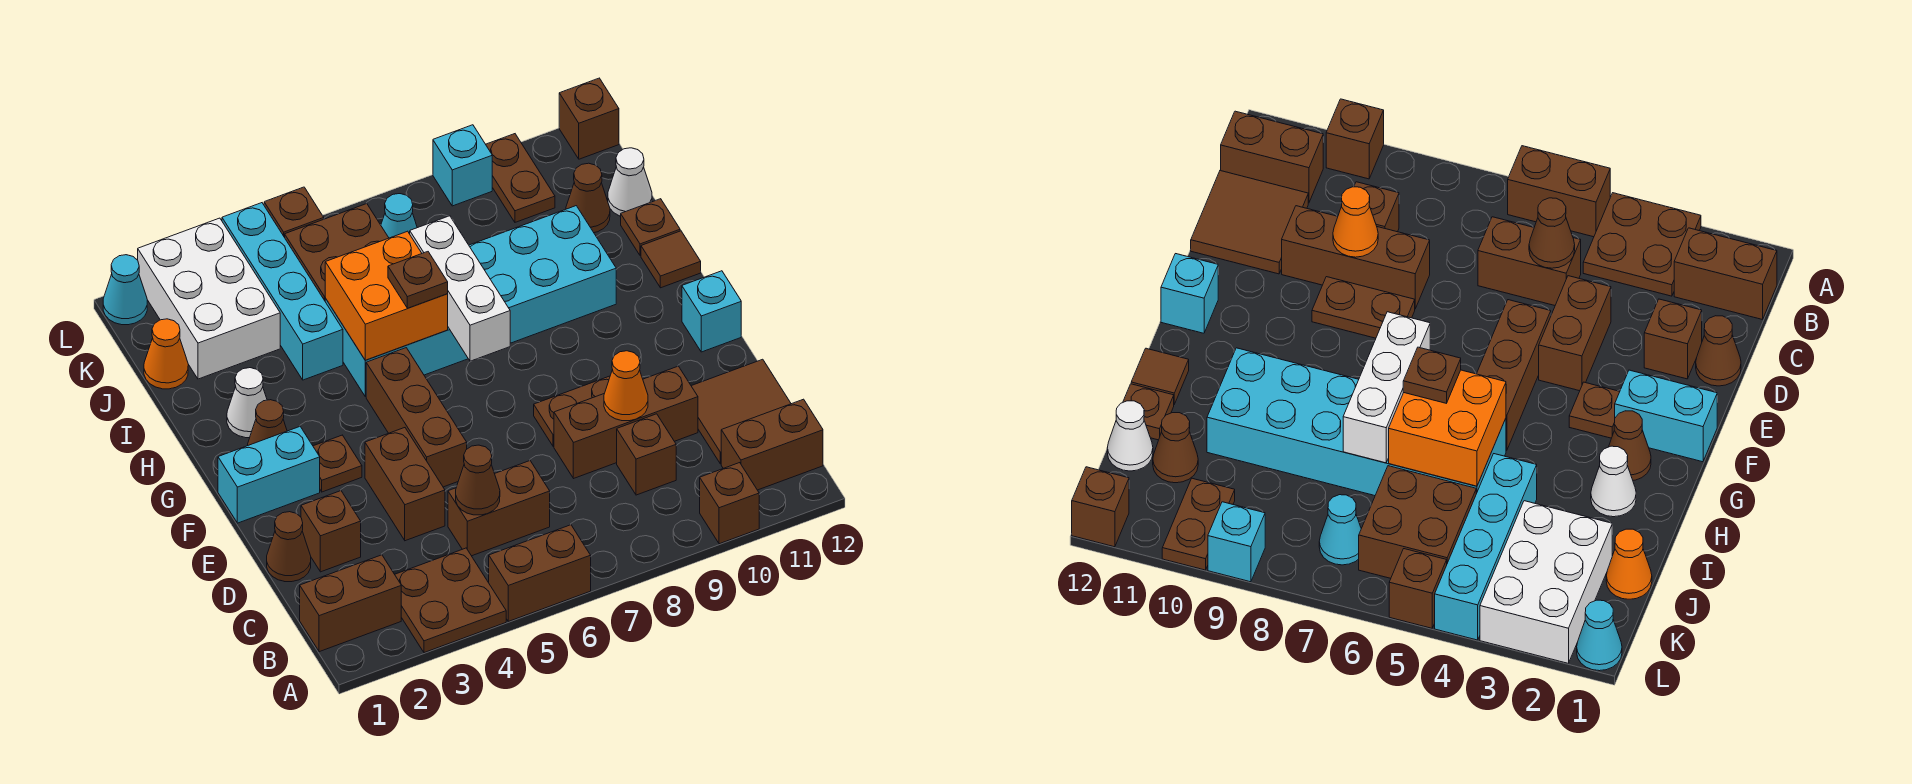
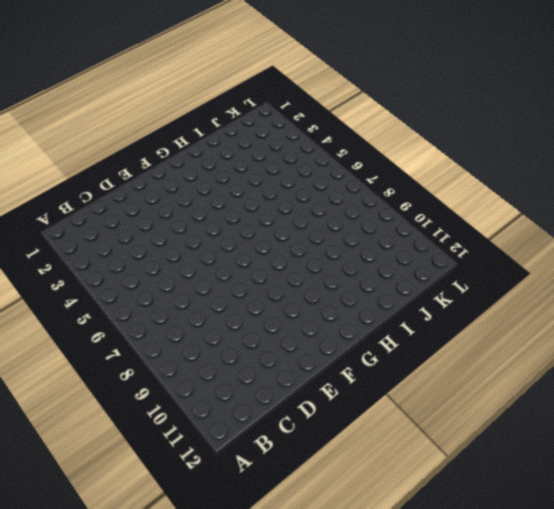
none -> brown plate A3:B4 level 1
none -> brown brick A5:A6 level 1
none -> brown brick A10 level 1
none -> brown brick B1:B2 level 1

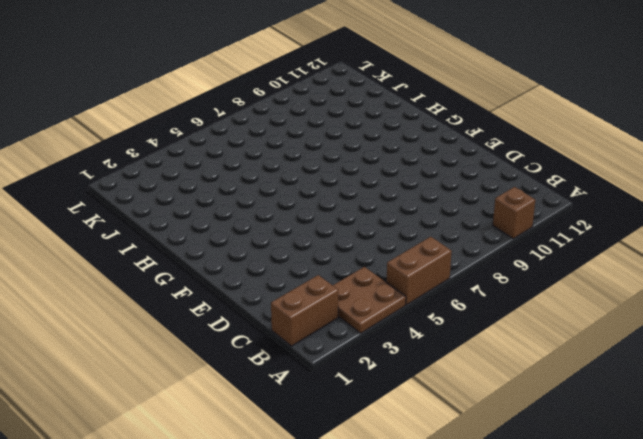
none -> brown brick B11:B12 level 1
none -> brown brick C5:C6 level 1
none -> brown brick C9 level 1
none -> brown tile C11:D12 level 1

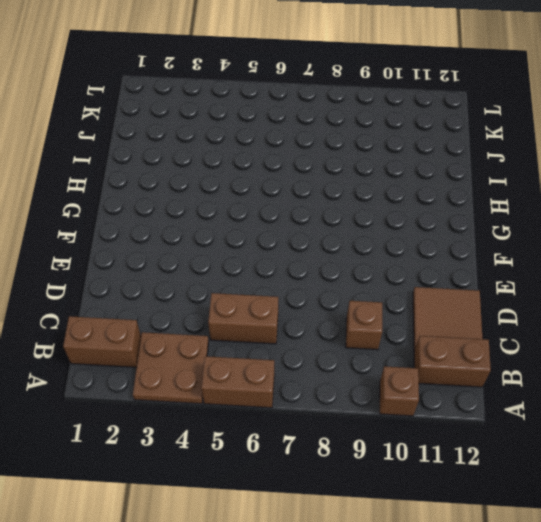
none -> brown cone D1 level 1
none -> brown brick D2 level 1
none -> brown brick D4:E4 level 1
none -> brown brick D8:D10 level 1

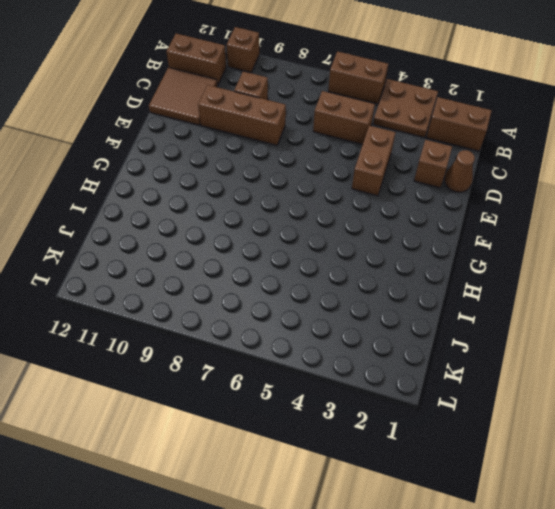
none -> brown brick E5:G5 level 1
none -> brown plate E8:E9 level 1
none -> cyan brick F1:F2 level 1
none -> brown plate F3 level 1

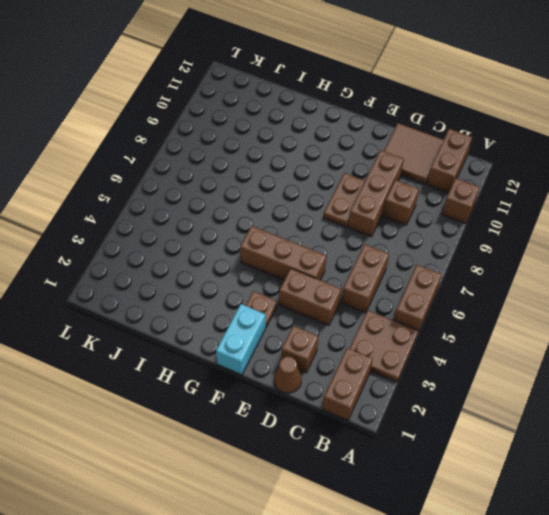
none -> cyan brick F12 level 1
none -> brown cone G2 level 1
none -> white cone H2 level 1
none -> cyan brick H5:I10 level 1

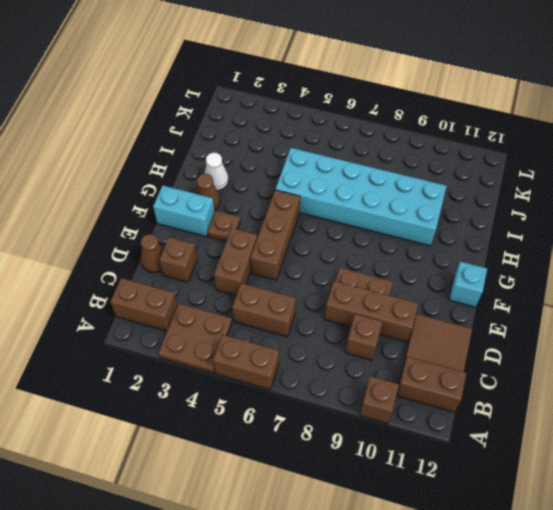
none -> brown tile H12 level 1
none -> cyan brick I4:L4 level 1
none -> brown plate I12 level 1
none -> orange cone J1 level 1

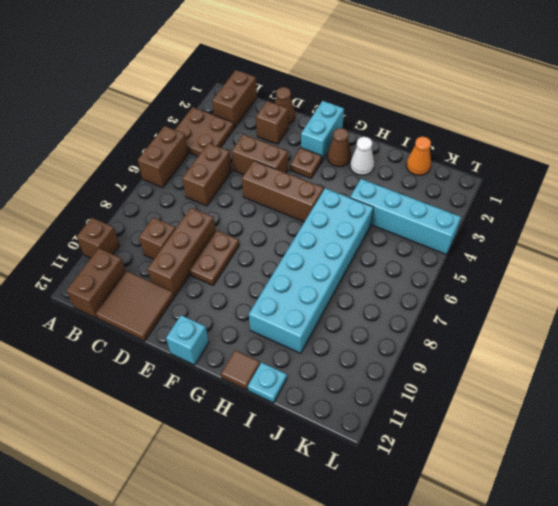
cyan plate I12 level 1 -> brown plate I12 level 1
none -> white brick J2:L3 level 1
none -> brown brick J5:K6 level 1
none -> brown cone J11 level 1
none -> white cone J12 level 1

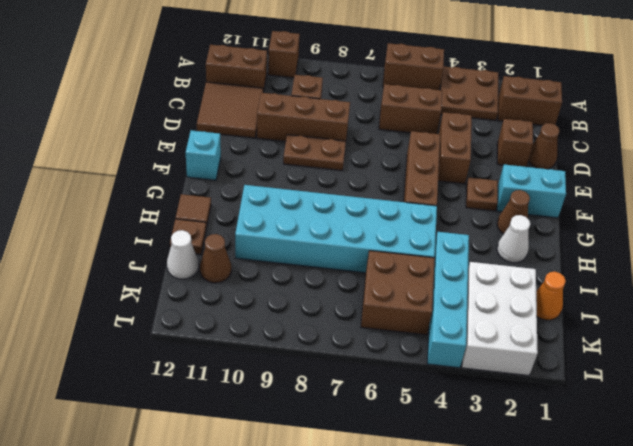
none -> cyan cone K7 level 1
none -> brown plate K10:L10 level 1
none -> cyan cone L1 level 1
none -> brown brick L5 level 1

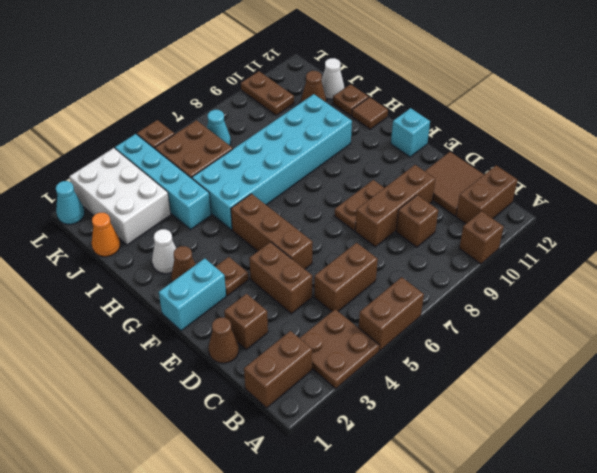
none -> cyan brick L9 level 1
none -> brown brick L12 level 1
none -> brown cone C5 level 2
none -> orange cone D9 level 2

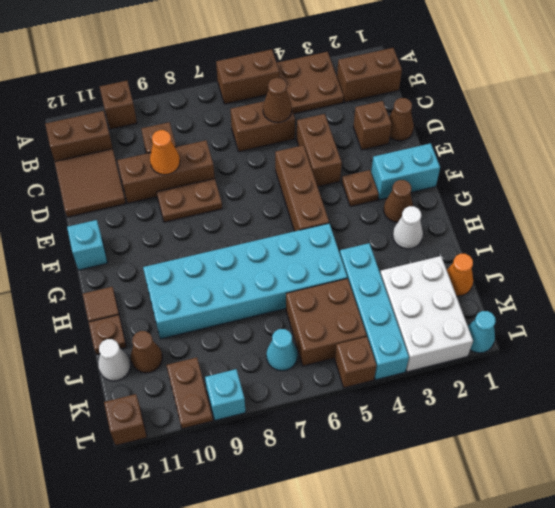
none -> white brick G7:I7 level 2
none -> orange brick H5:I6 level 2
none -> brown plate H6 level 3

